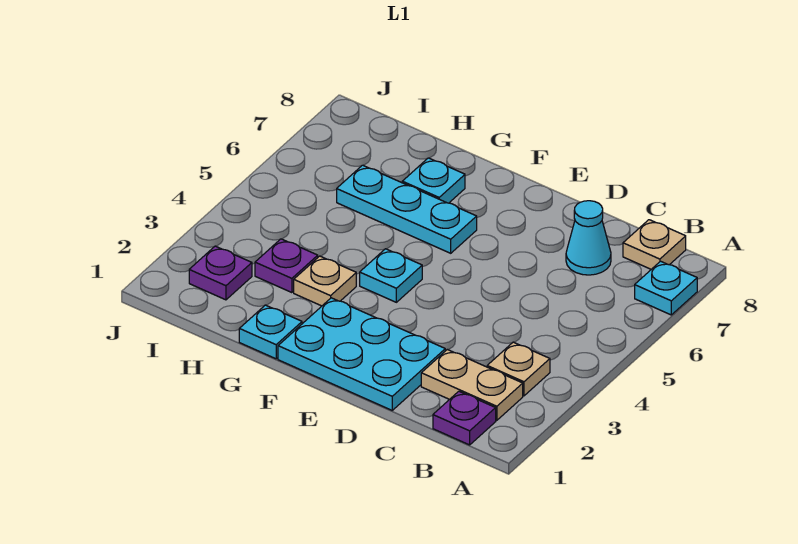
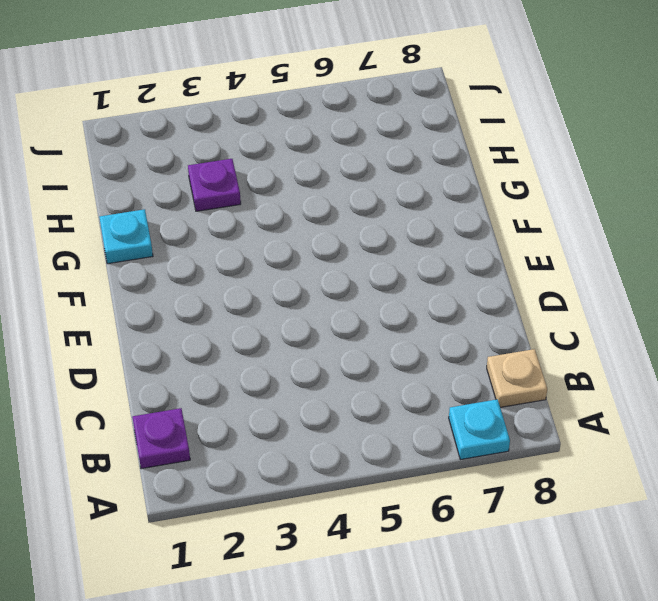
none -> tan plate B2:C2 level 1
none -> tan plate B3 level 1
none -> cyan cone C7 level 1

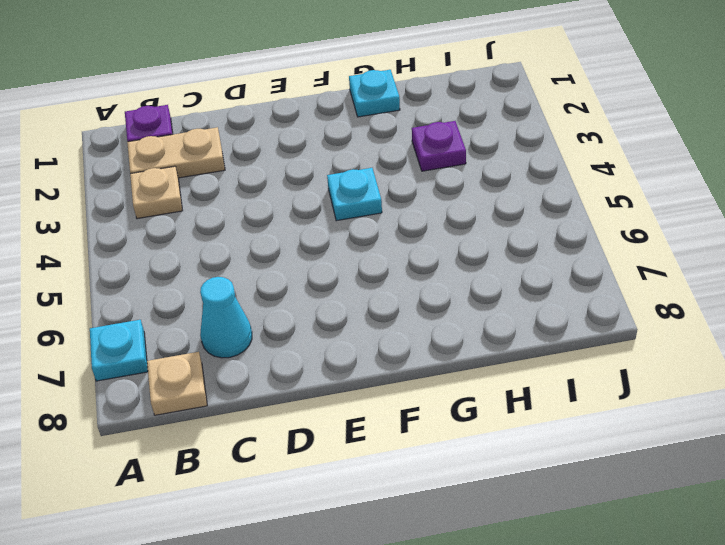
none -> cyan plate D1:F2 level 1
none -> cyan plate F6:H6 level 1
none -> tan plate G3 level 1

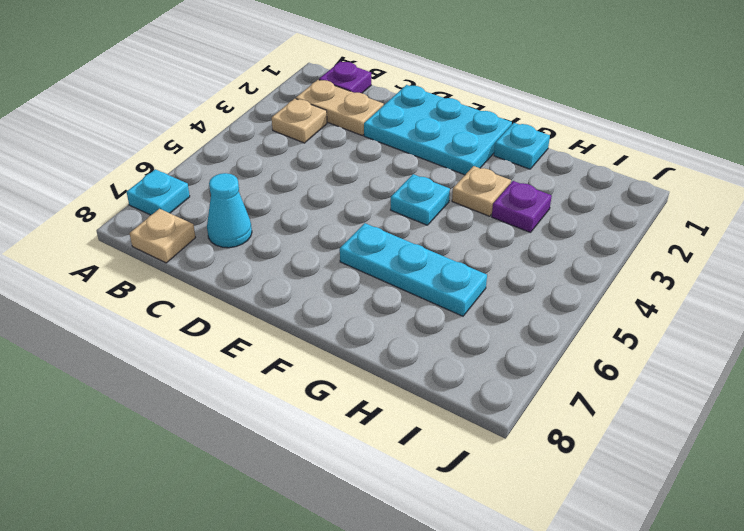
none -> cyan plate G7 level 1
none -> purple plate I2 level 1

